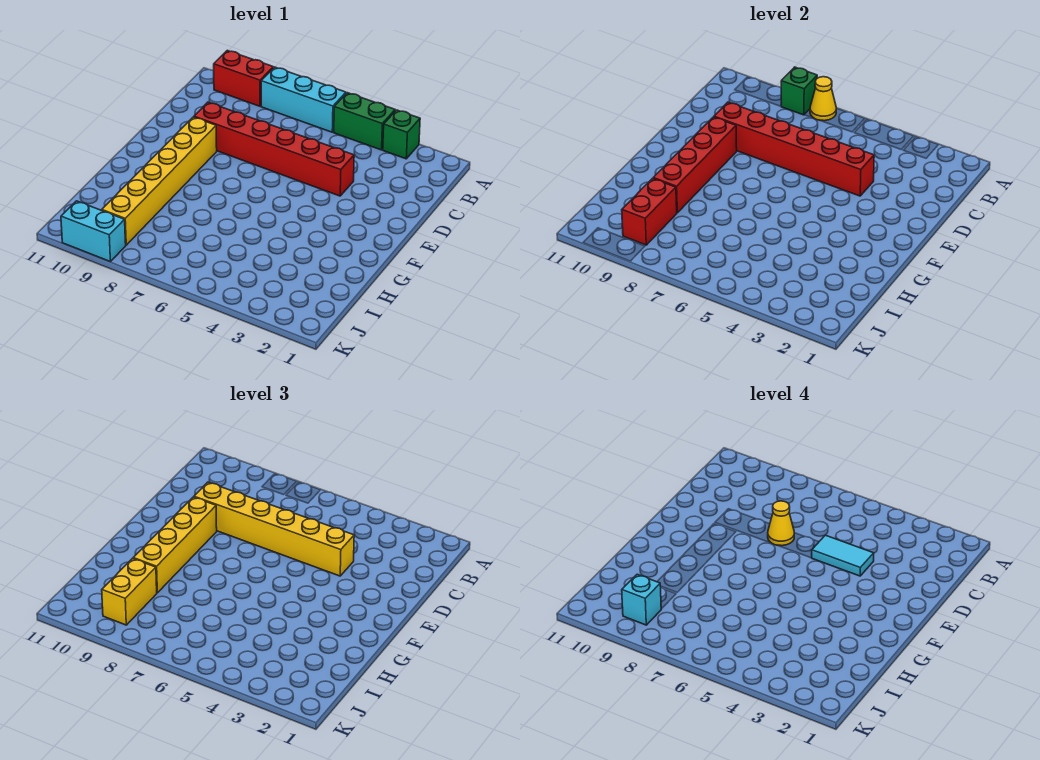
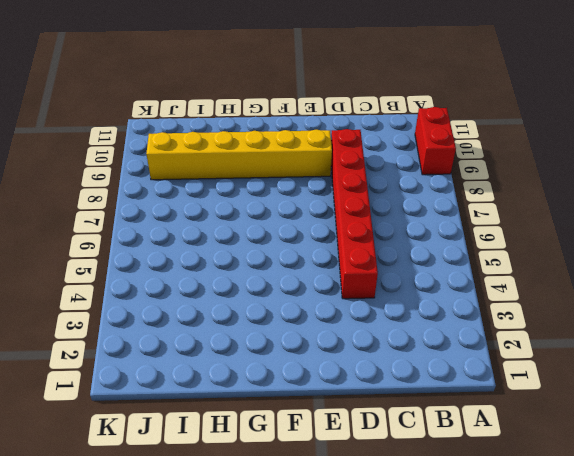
none -> green brick A3 level 1
none -> green brick A4:A5 level 1
none -> cyan brick A6:A8 level 1

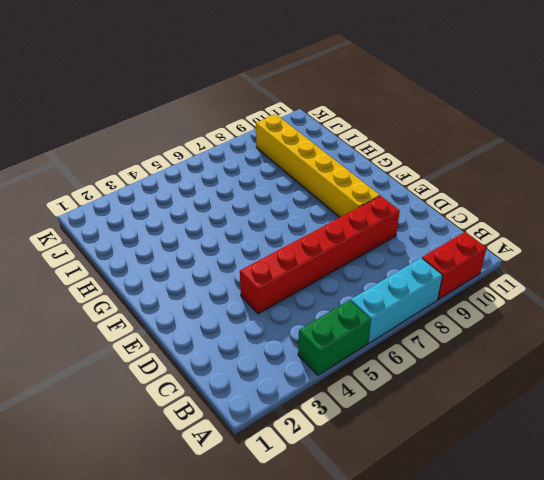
none -> green brick A3 level 1
none -> cyan brick K9:K10 level 1
none -> yellow cone A7 level 2

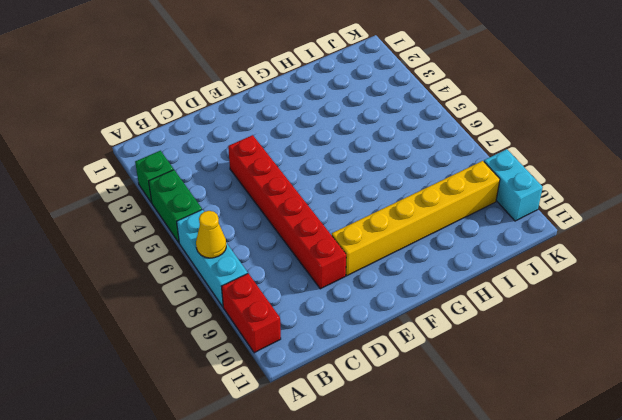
none -> green brick A8 level 2
none -> red brick D4:D9 level 2
none -> red brick E9:H9 level 2

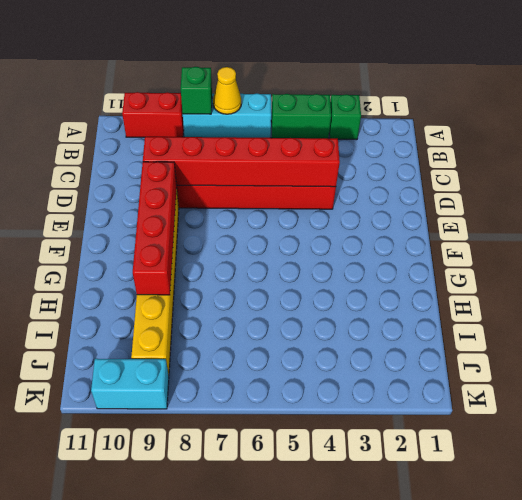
none -> red brick I9:J9 level 2
none -> yellow brick D4:D9 level 3
none -> yellow brick E9:H9 level 3

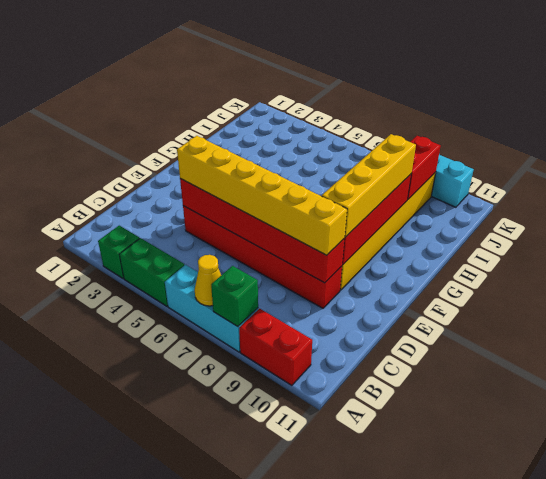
none -> yellow brick I9:J9 level 3
none -> cyan tile D4:D5 level 4
none -> yellow cone D7 level 4

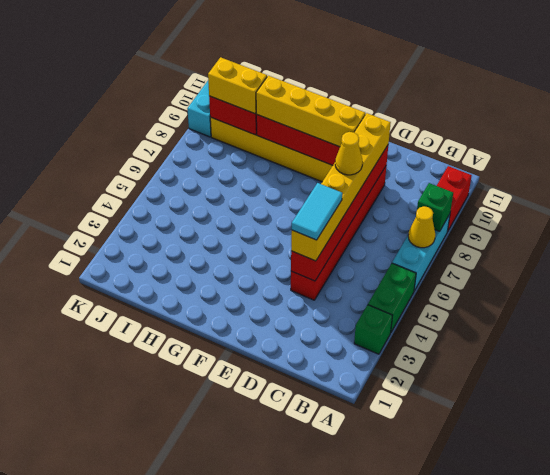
none -> cyan brick J9 level 4

